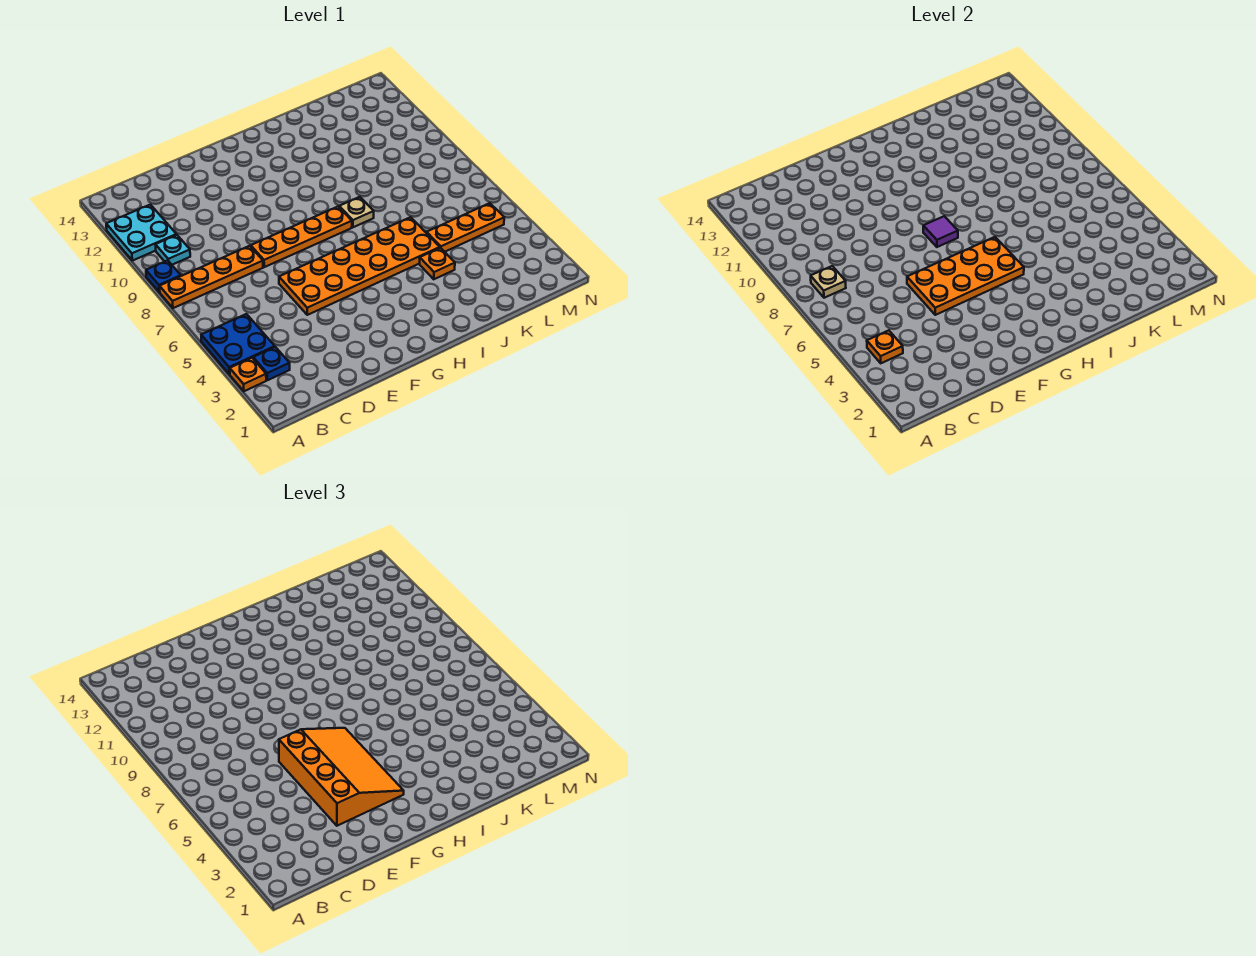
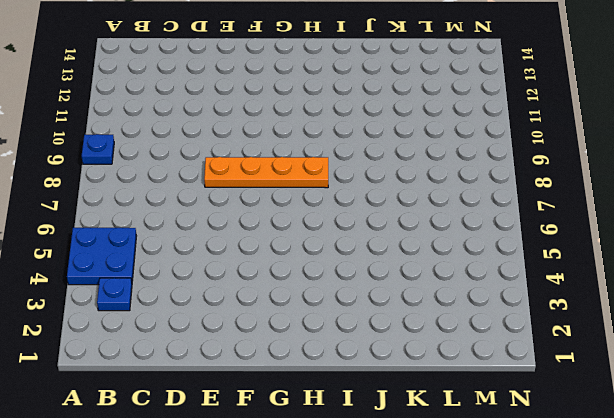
none -> orange plate A3 level 1
none -> orange plate A8:D8 level 1
none -> cyan plate A11:B12 level 1

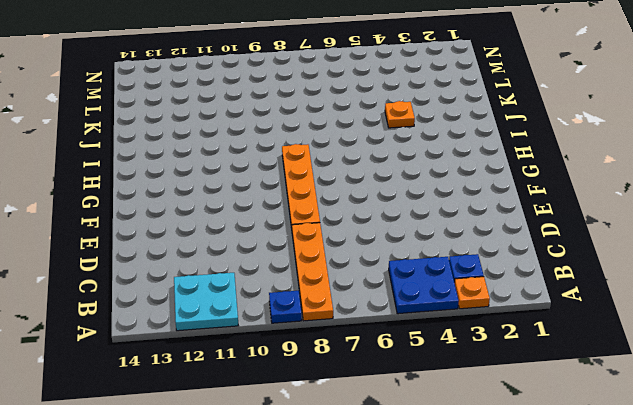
none -> cyan plate B10 level 1
none -> orange plate E5:J6 level 1
none -> tan plate I8 level 1

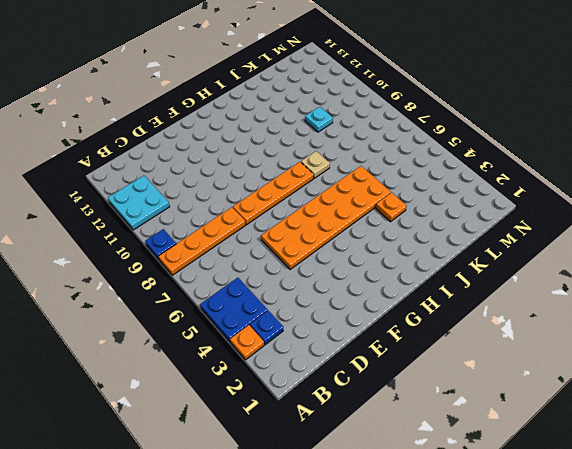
cyan plate K10 level 1 -> cyan plate B10 level 1
none -> orange plate K5:M5 level 1
none -> orange plate B4 level 2
none -> tan plate B8 level 2

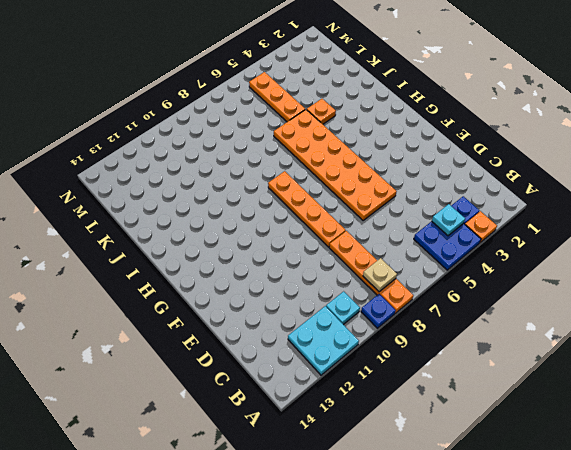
cyan plate B4 level 2 -> orange plate B4 level 2
none -> tan plate I8 level 1
none -> orange plate E5:H6 level 2
none -> purple tile G8 level 2

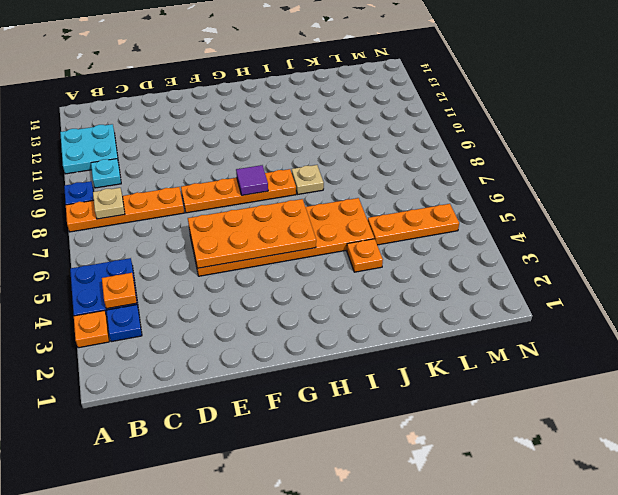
none -> orange slope E3:G6 level 3 top E

